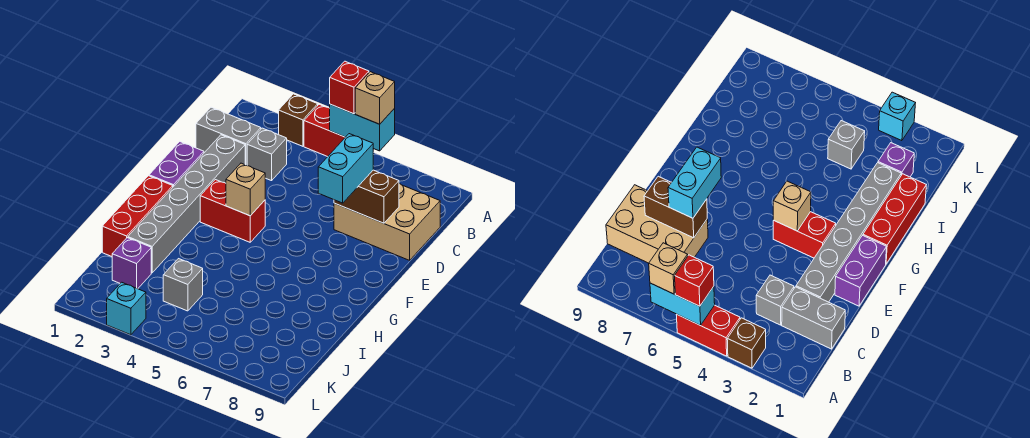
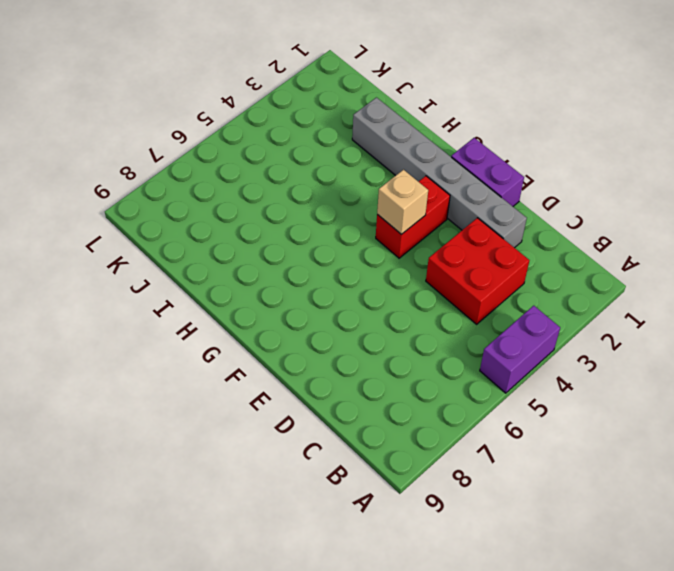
purple brick A4:A5 level 1 -> red brick A4:A5 level 1
red brick C3:D4 level 1 -> grey brick C3 level 1
none -> brown brick A3 level 1
none -> grey brick C1:C2 level 1
none -> tan brick C7:D9 level 1

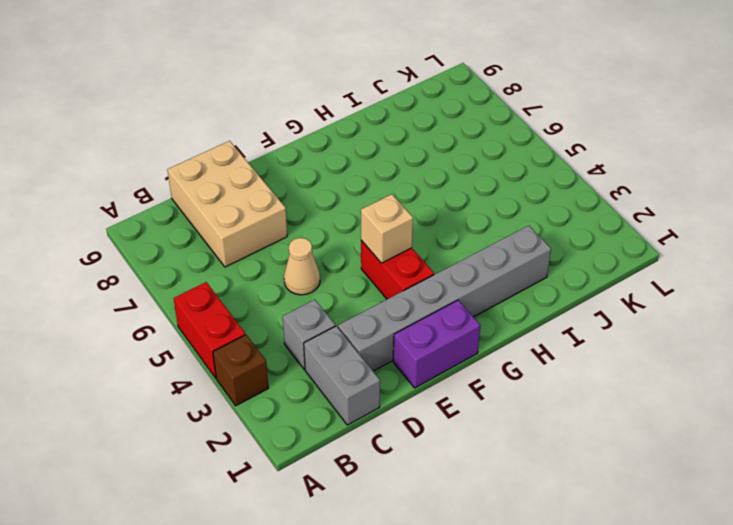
tan cone D5 level 1 -> none
none -> red brick G1:I1 level 1
none -> purple brick J2 level 1
none -> grey brick J4 level 1

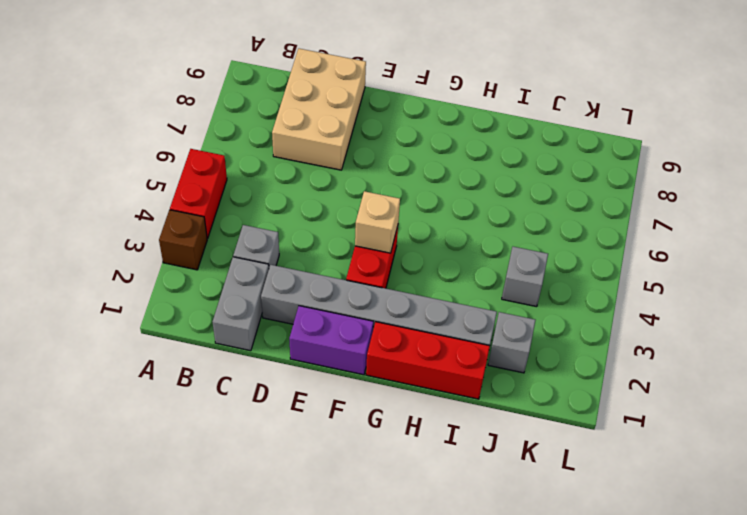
grey brick J2 level 1 -> purple brick J2 level 1
none -> cyan brick L3 level 1
none -> cyan brick A5:A6 level 2
none -> brown brick D7:D8 level 2

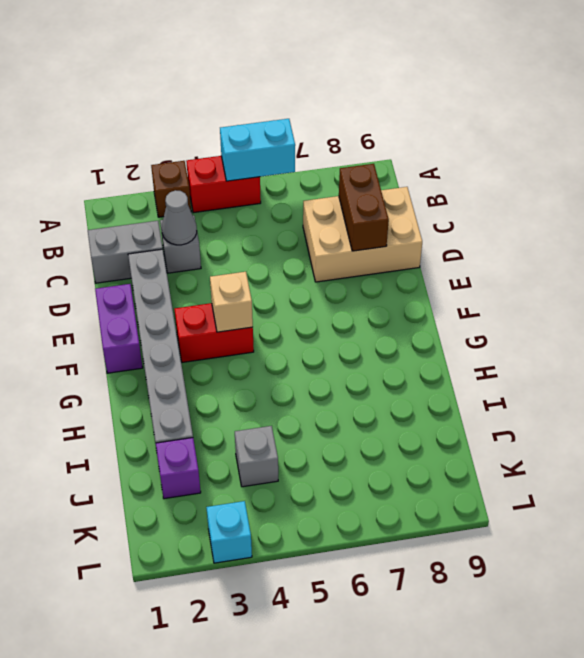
grey cone C3 level 2 -> none
brown brick C8:D8 level 2 -> brown brick D7:D8 level 2
none -> red brick G1:I1 level 1
none -> red brick A5 level 3
none -> tan brick A6 level 3

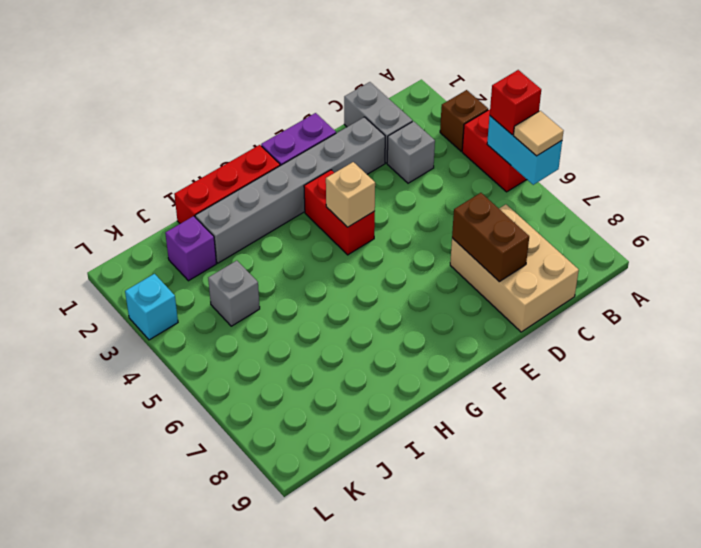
tan tile A6 level 3 -> tan brick A6 level 3
none -> cyan brick D7:E7 level 3

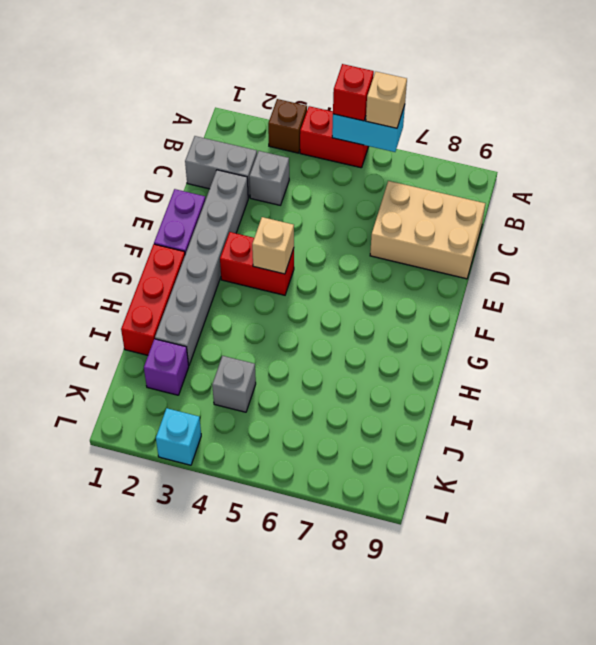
none -> brown brick D7:D8 level 2
none -> cyan brick D7:E7 level 3

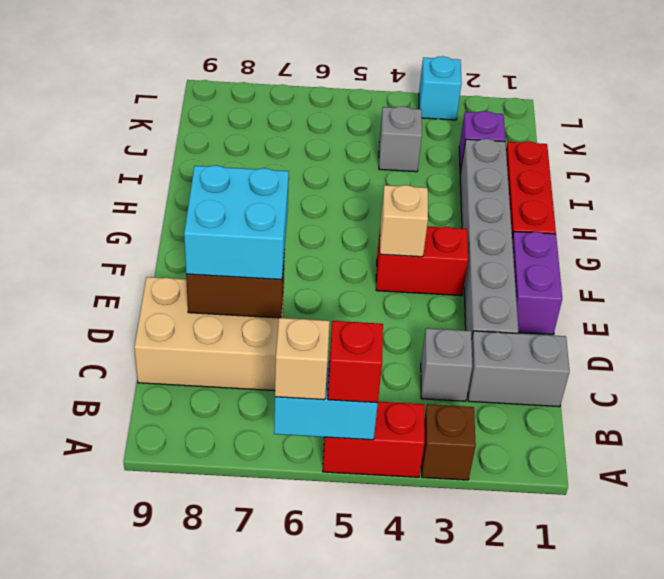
cyan brick D7:E8 level 3 -> cyan brick D7:E7 level 3

